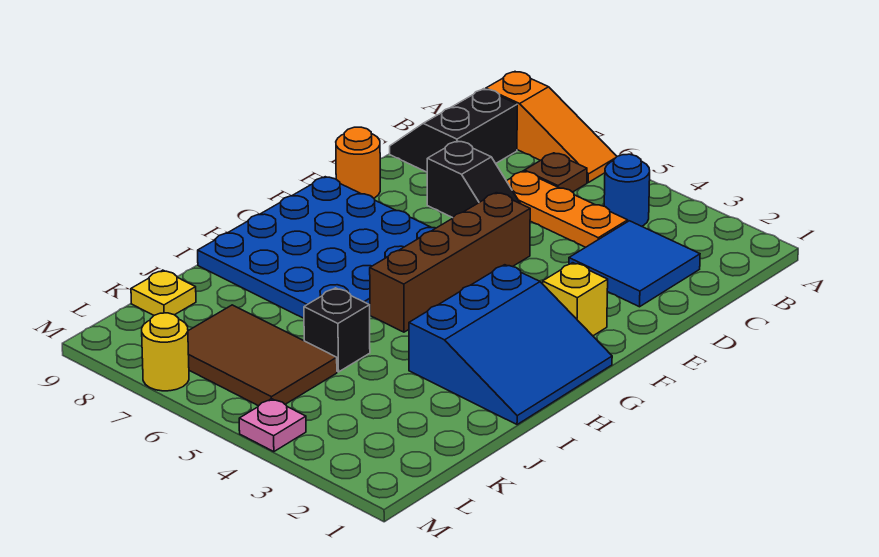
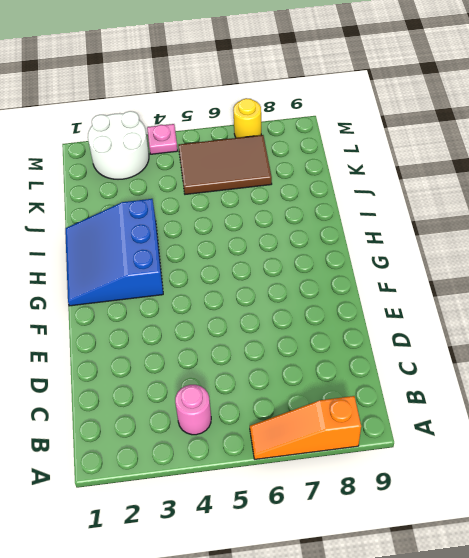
pink round brick B4 level 1 -> blue round brick B4 level 1
white round brick L2:M3 level 1 -> none
none -> brown plate B6 level 1
none -> black slope B8:C9 level 1 top 8
none -> blue tile C2:D3 level 1

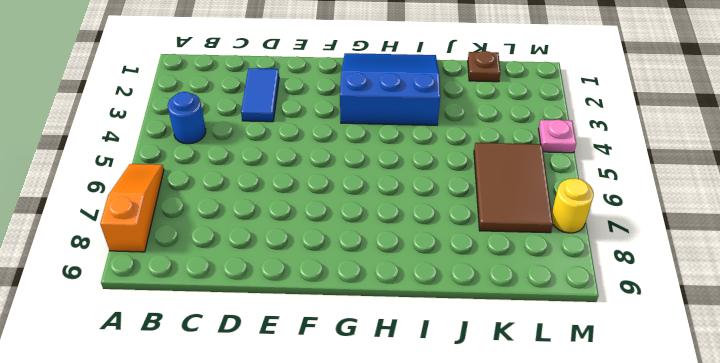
blue tile D2:D3 level 1 -> blue tile C2:D3 level 1
brown plate K1 level 1 -> brown plate B6 level 1
none -> black slope B8:C9 level 1 top 8
none -> orange plate C4:C6 level 1
none -> black slope D6:D7 level 1 top 7

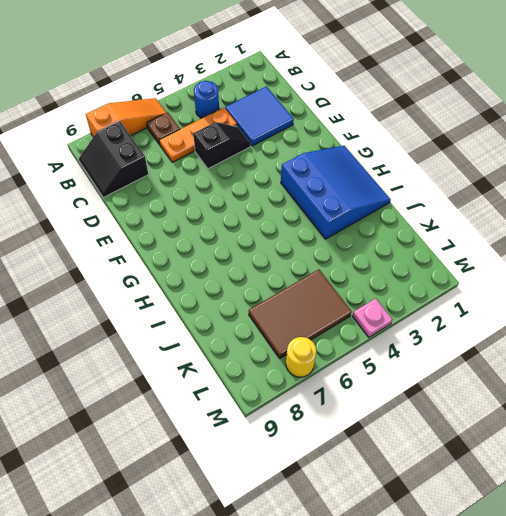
black slope D4:D5 level 1 top 5 -> black slope D6:D7 level 1 top 7
none -> brown brick E5:H5 level 1
none -> orange round brick E9 level 1
none -> yellow brick F2 level 1

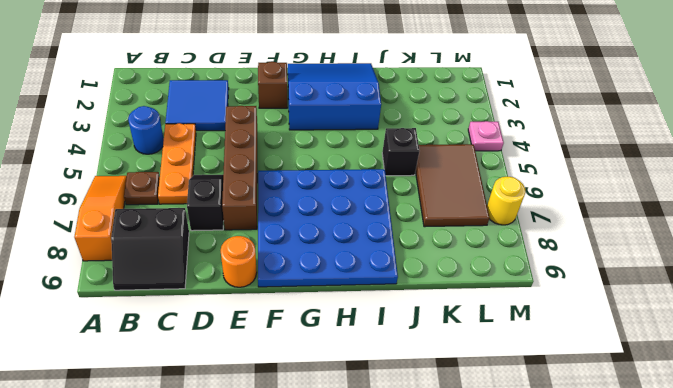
brown brick E4:E7 level 1 -> brown brick E5:H5 level 1
brown brick F2 level 1 -> yellow brick F2 level 1
none -> yellow plate K9 level 1

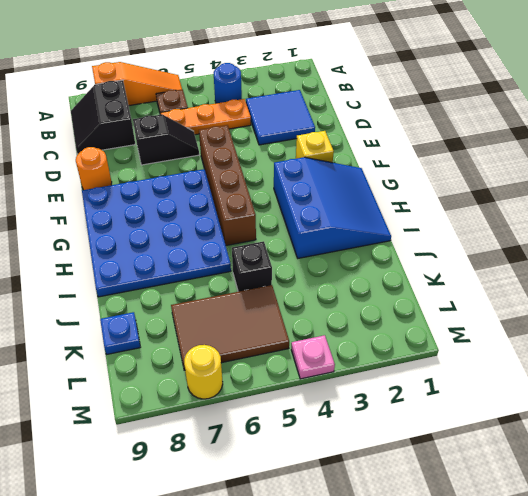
blue plate K9 level 1 -> yellow plate K9 level 1

